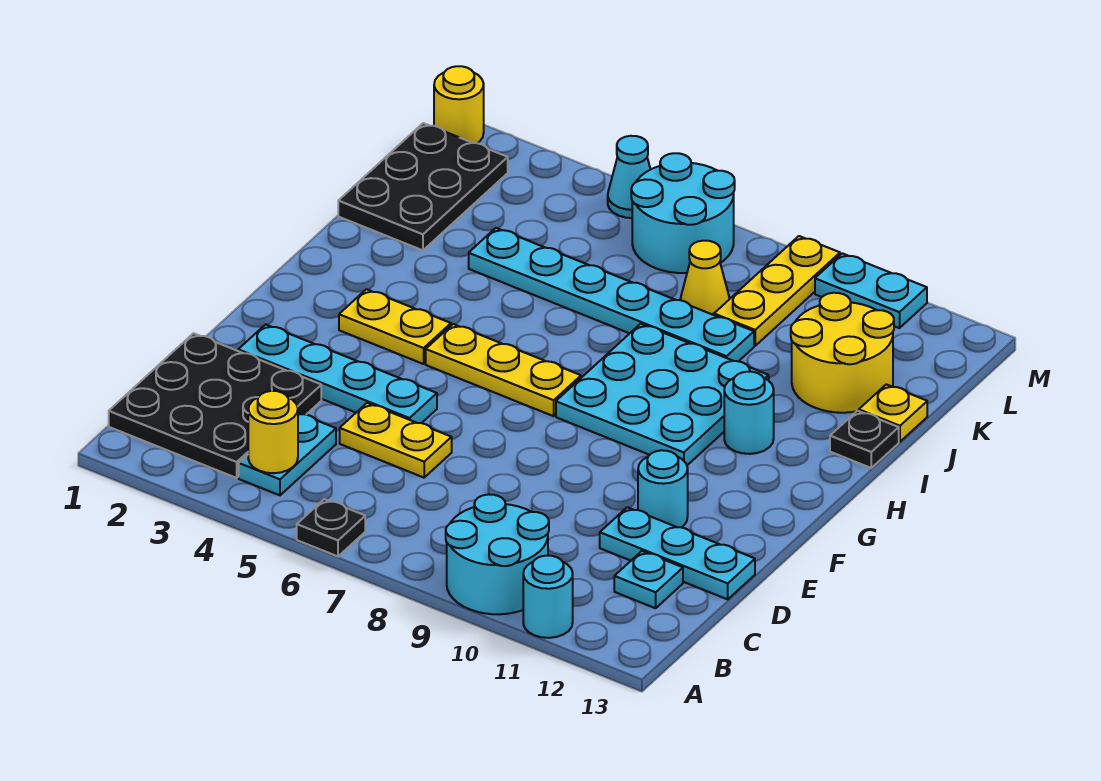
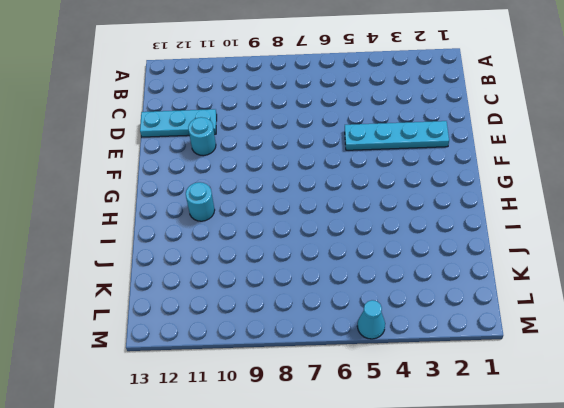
none -> black plate A6 level 1
none -> cyan round brick A9:B10 level 1
none -> cyan round brick A11 level 1

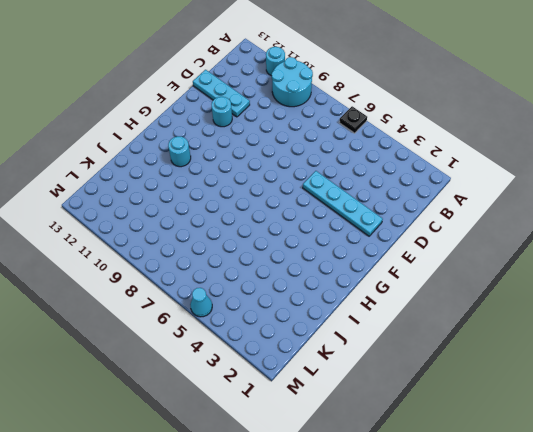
none -> black plate B1:D3 level 1
none -> cyan plate B4:C4 level 1
none -> cyan plate C12 level 1

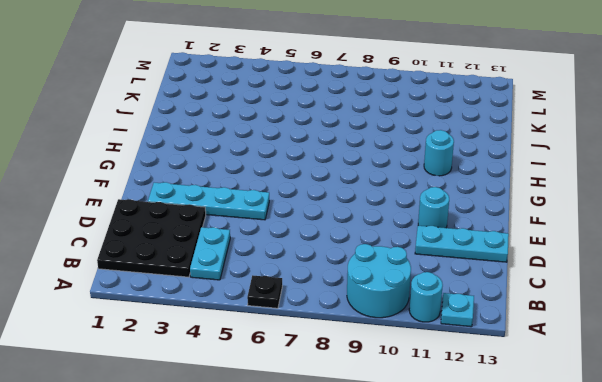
cyan plate A12 level 1 -> cyan plate C12 level 1
none -> yellow plate D5:D6 level 1
none -> yellow plate G3:G4 level 1
none -> yellow plate G5:G7 level 1

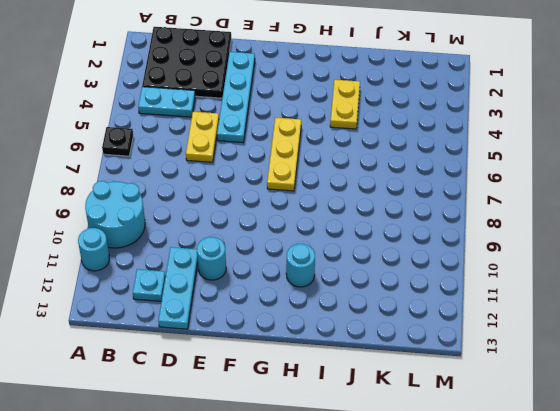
yellow plate I3:I4 level 1 -> yellow plate G3:G4 level 1
none -> cyan plate G8:I10 level 1
none -> black plate I13 level 1
none -> black plate J1:L2 level 1

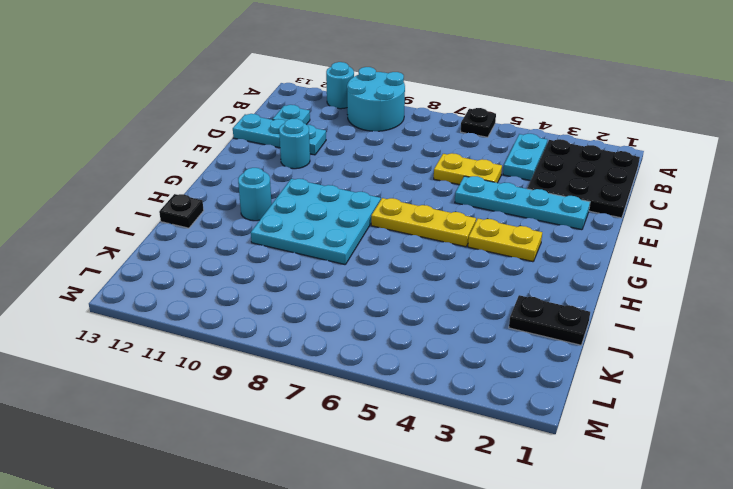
black plate J1:J2 level 1 -> black plate J1:L2 level 1
none -> cyan plate J4:J9 level 1
none -> yellow round brick J11:K12 level 1
none -> yellow plate J13 level 1

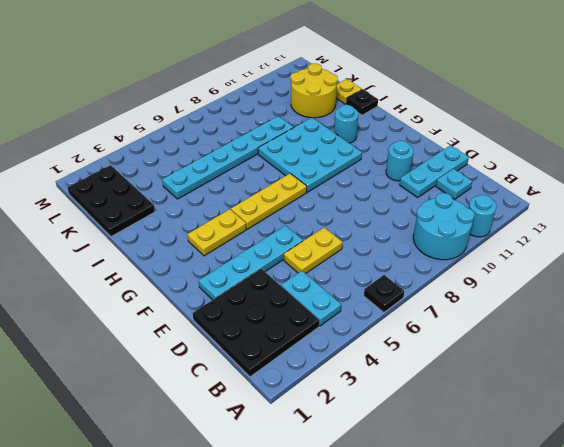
none -> yellow cone K8 level 1
none -> yellow plate K9:M9 level 1
none -> cyan round brick L6:M7 level 1

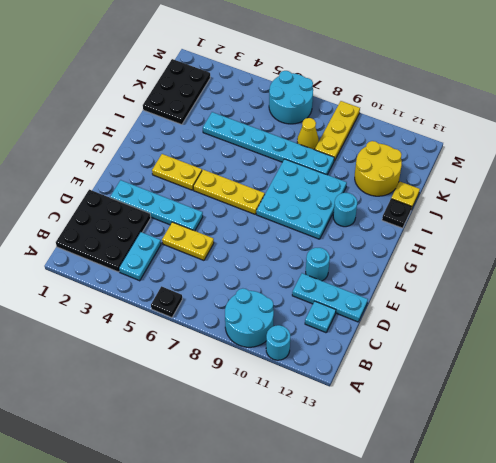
none -> yellow round brick M1 level 1
none -> cyan cone M5 level 1
none -> cyan plate M10:M11 level 1

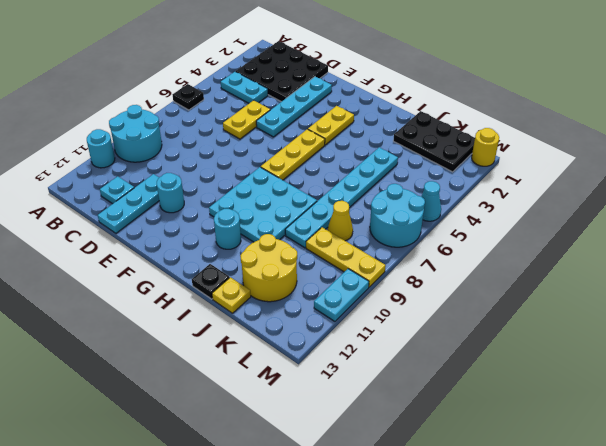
none -> yellow round brick B4 level 2

